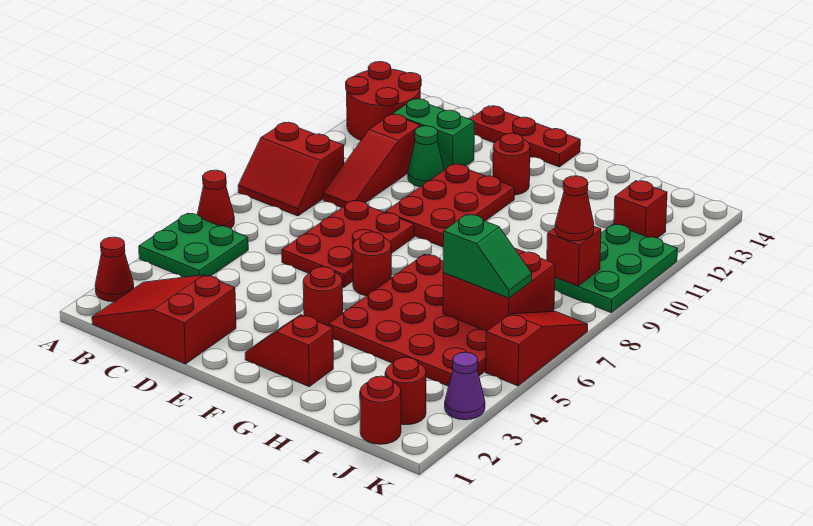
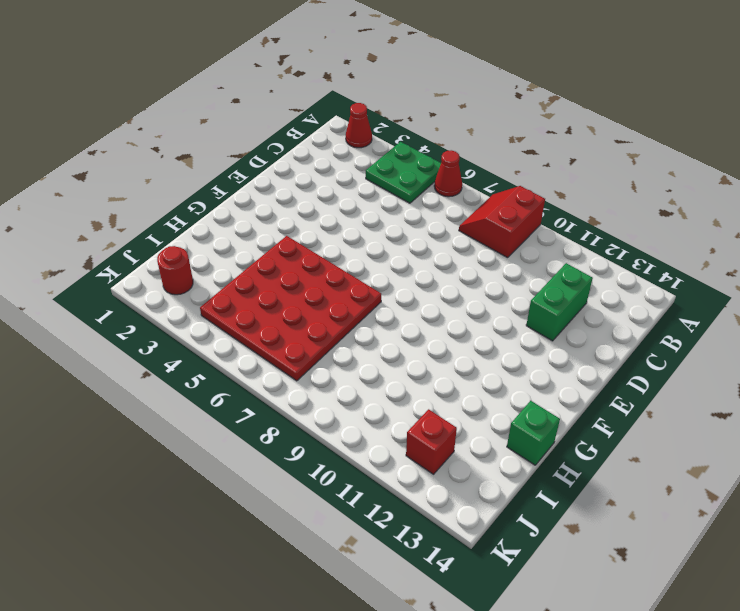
green brick H14 level 1 -> none
none -> red round brick A12:B13 level 1
none -> red slope B1:D2 level 1 top D
none -> red slope C9:C11 level 1 top 11

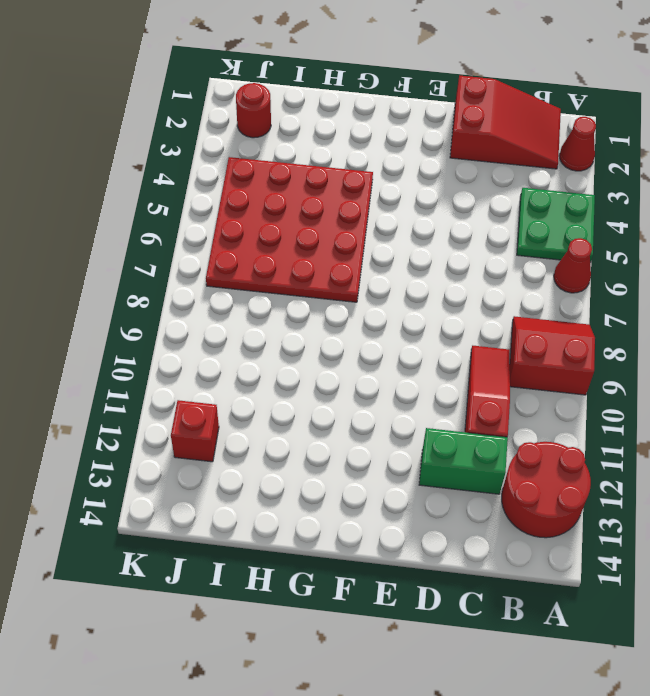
none -> red plate D6:E8 level 1
none -> green cone D11 level 1
none -> red plate D14:F14 level 1

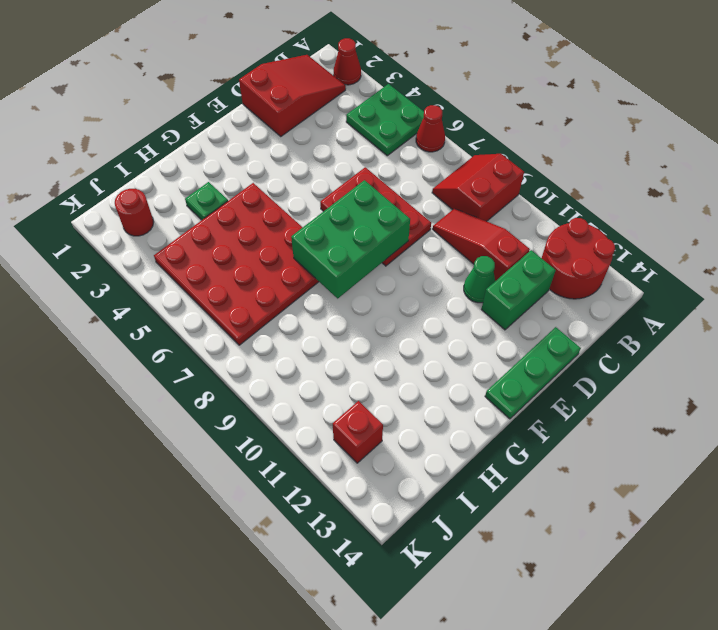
green plate D14:F14 level 1 -> red plate D14:F14 level 1
green brick E7:G8 level 2 -> none
green plate H3 level 1 -> none
none -> red plate E9:F11 level 1
none -> red slope F2:G2 level 1 top G
none -> red round brick F4 level 1

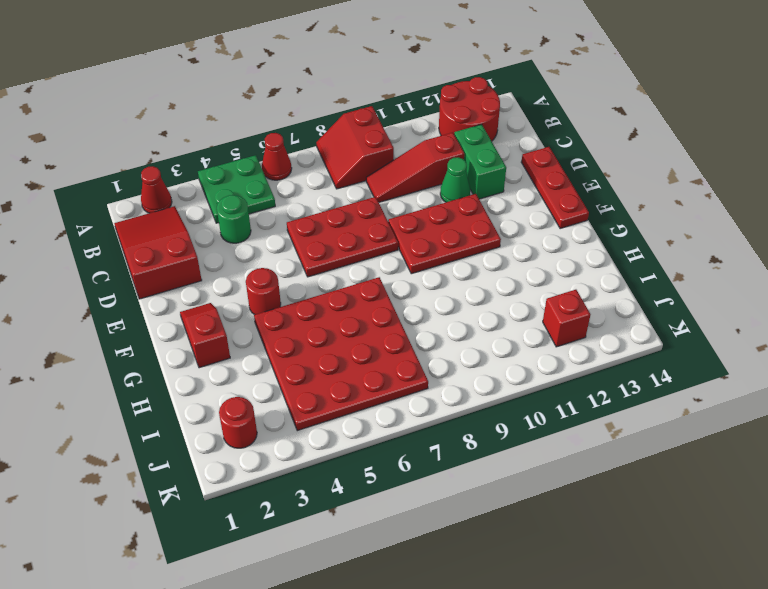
green round brick C4 level 1 -> none
none -> red round brick F6 level 1
none -> red round brick F12 level 1
none -> red round brick J1 level 1

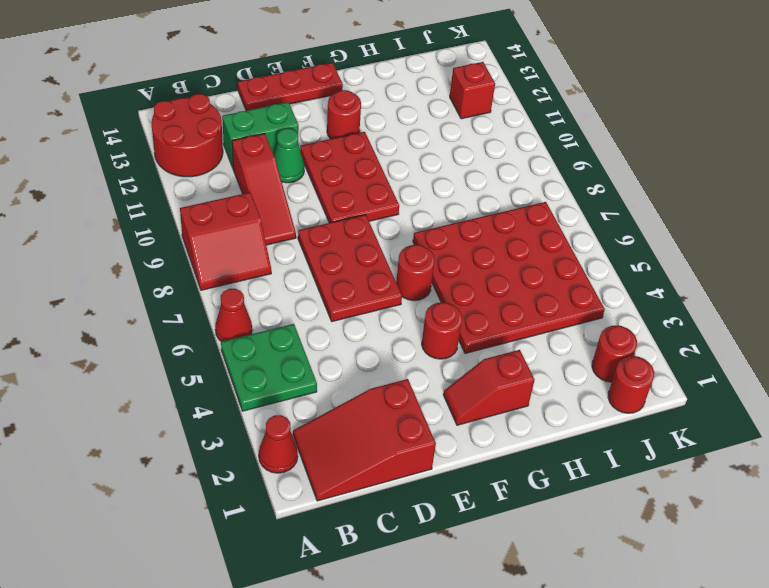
none -> green plate J9:K11 level 1
none -> purple cone K3 level 1
none -> red slope K5:K7 level 1 top 5

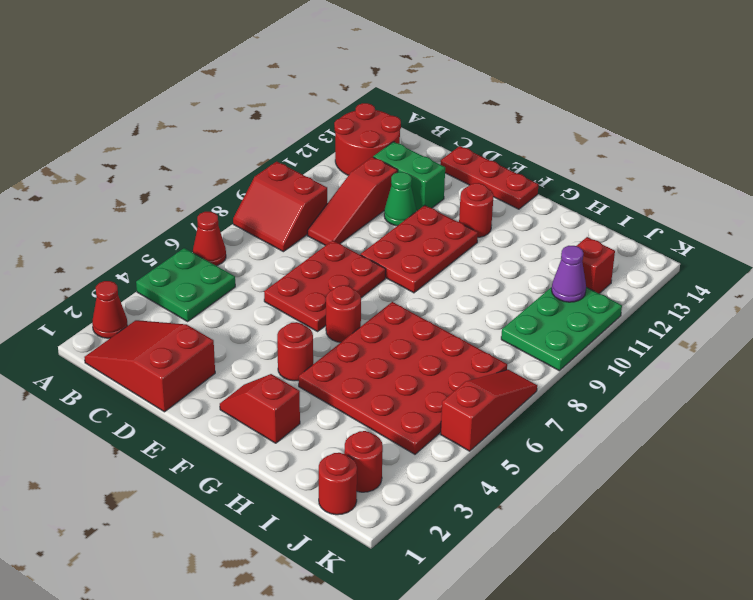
purple cone J11 level 2 -> purple cone K3 level 1
none -> red brick I6:J7 level 2
none -> red brick J9 level 2
none -> green slope I6:J6 level 3 top I

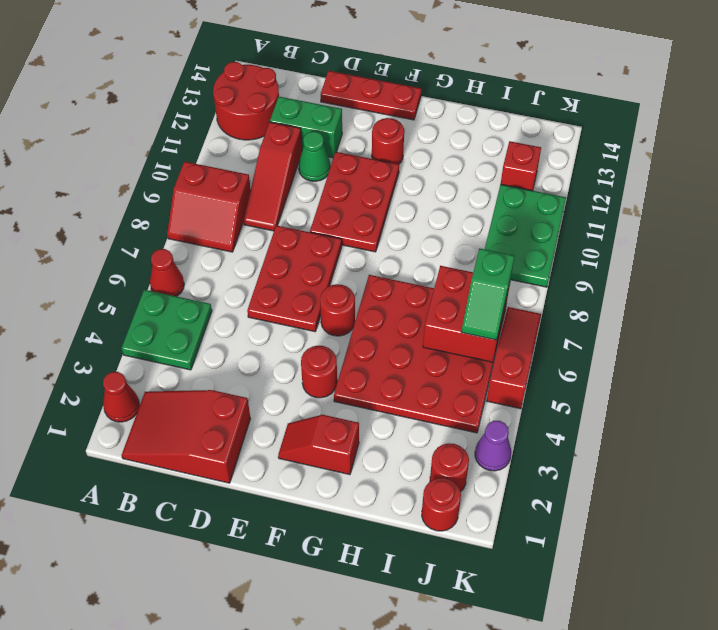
green slope J6:J7 level 3 top 7 -> green slope I6:J6 level 3 top I
none -> red brick J9 level 2
none -> red cone J9 level 3

